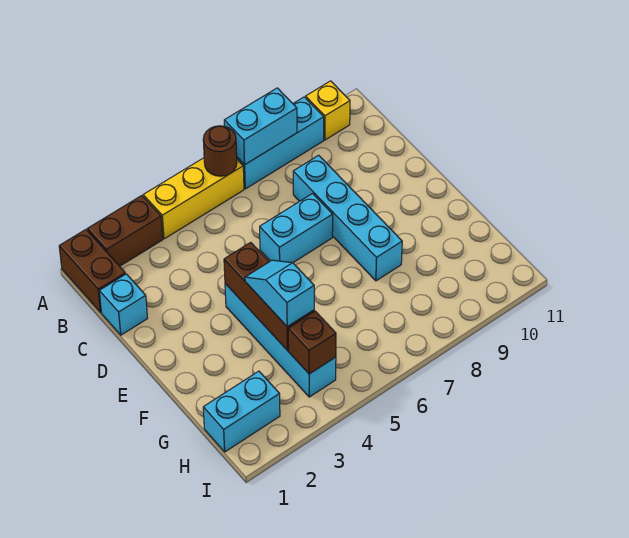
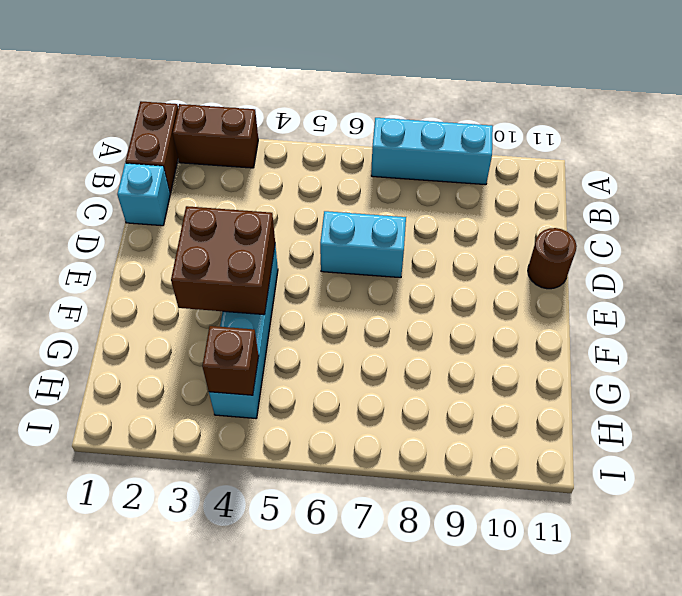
brown round brick D11 level 1 -> brown round brick A6 level 2
brown brick E3:F4 level 2 -> brown brick E4:G4 level 2
none -> yellow brick A4:A6 level 1
none -> yellow brick A10 level 1
none -> cyan brick C8:F8 level 1

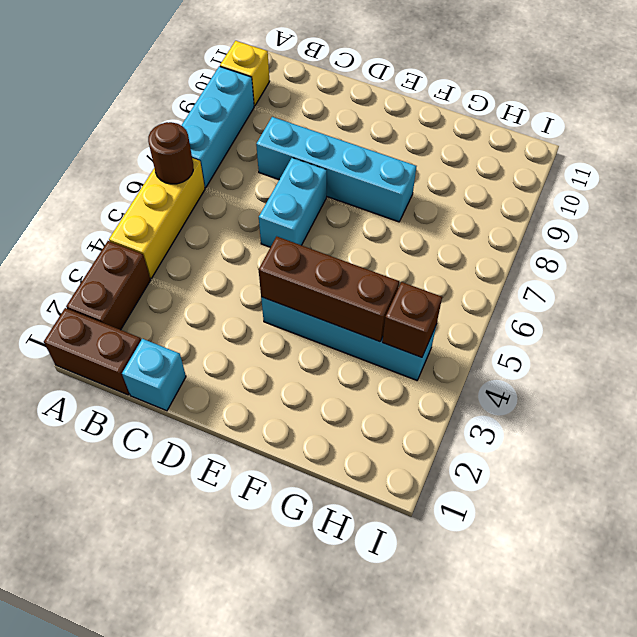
none -> cyan brick H1:H2 level 1
none -> cyan brick A7:A8 level 2
none -> cyan slope F4:G4 level 3 top G

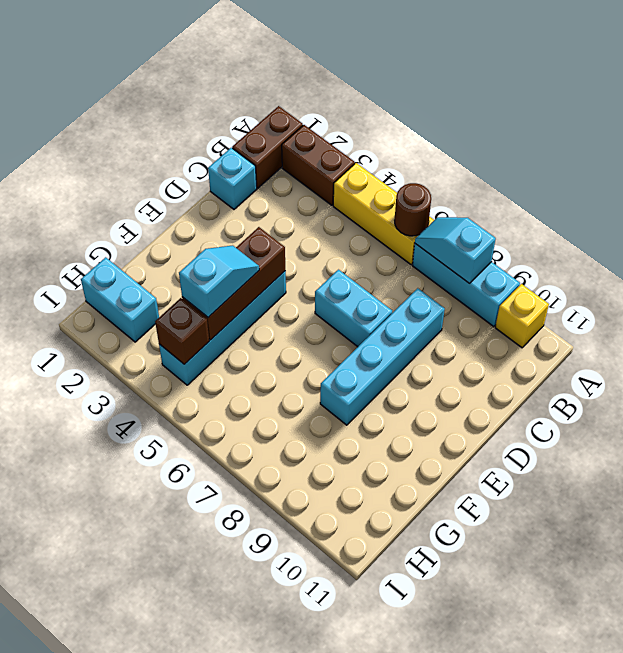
cyan slope A7:A8 level 2 top 8 -> cyan brick A7:A8 level 2

